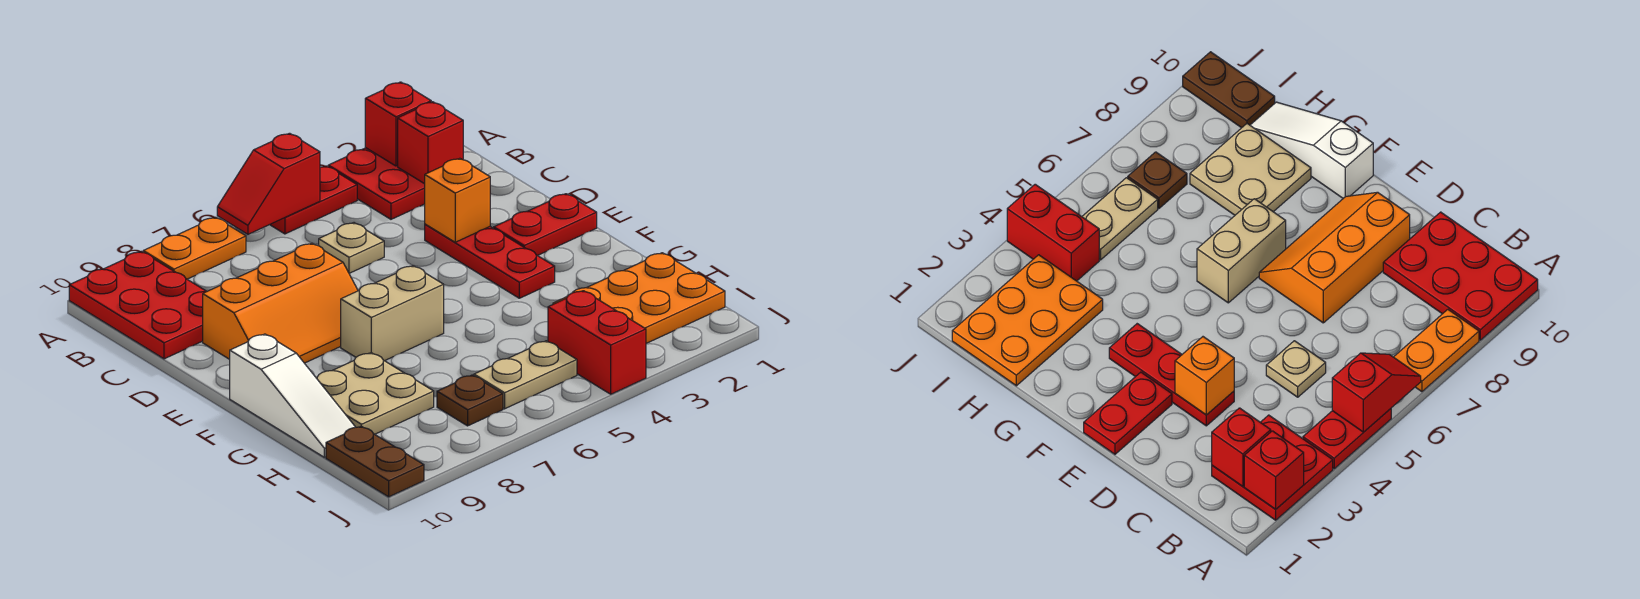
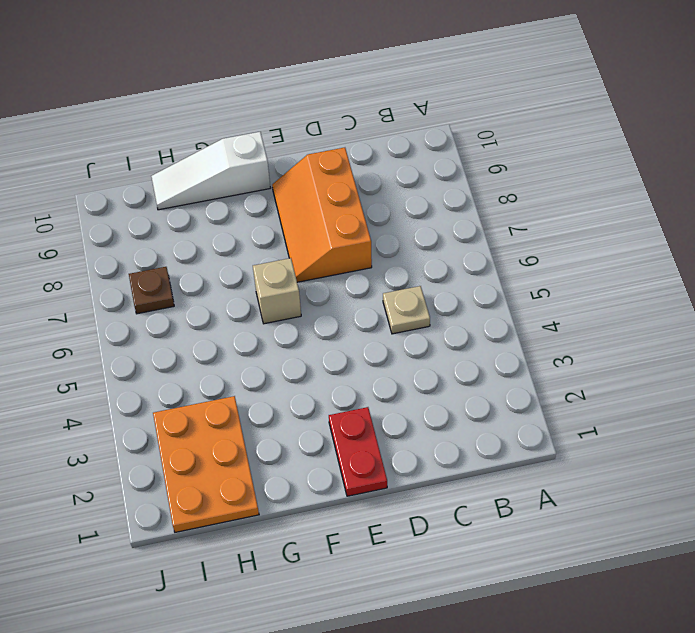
tan brick F6 level 1 -> tan brick F6:F7 level 1
none -> red plate A2:B3 level 1
none -> red plate A4:A5 level 1
none -> orange plate A7:A8 level 1

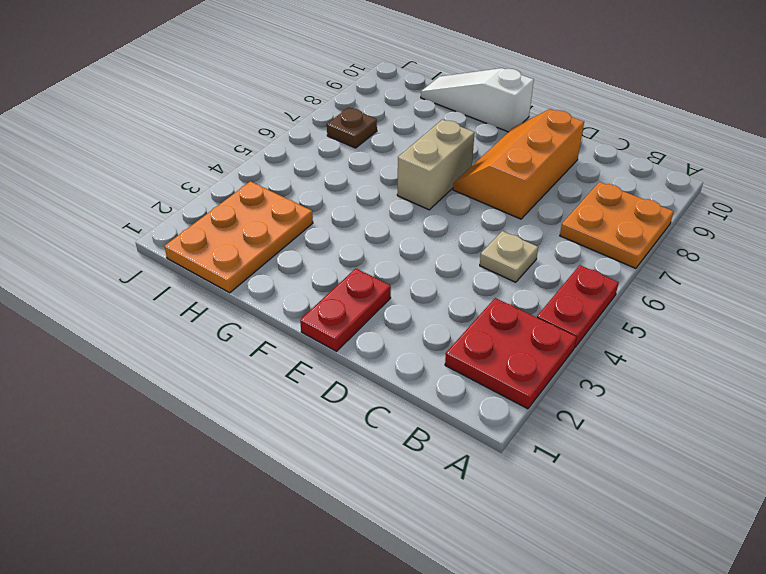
orange plate A7:B8 level 1 -> orange plate A7:A8 level 1
none -> red plate A9:C10 level 1
none -> red plate D3:F3 level 1
none -> tan plate G8:H9 level 1

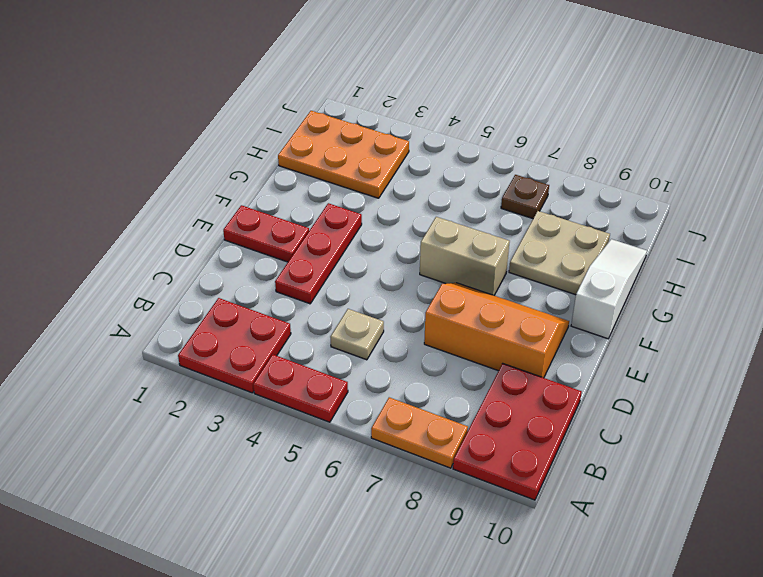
none -> red brick I4:J4 level 1
none -> tan plate I5:I6 level 1
none -> brown plate I10:J10 level 1

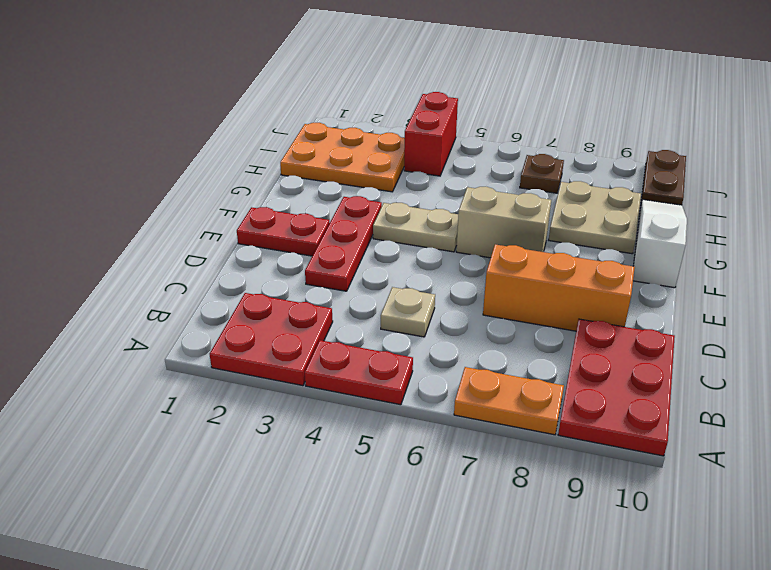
tan plate F4:F5 level 1 -> tan plate I5:I6 level 1
none -> red brick A2 level 2
none -> red slope A5:A6 level 2 top 5
none -> red brick B2 level 2

